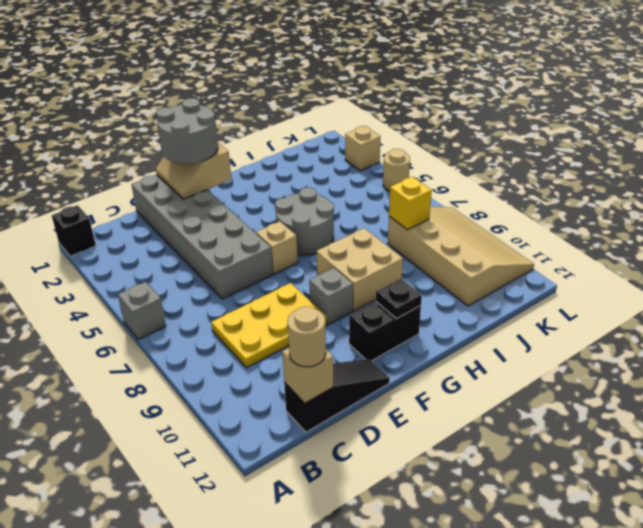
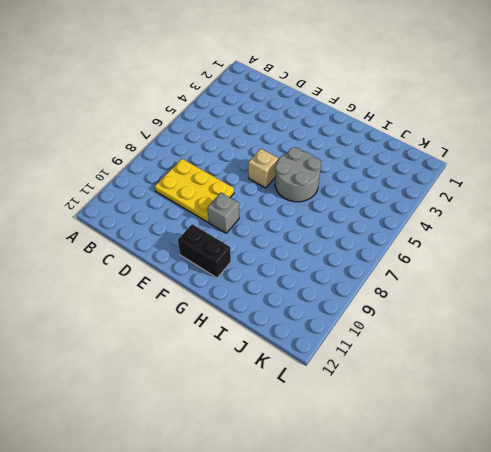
none -> black brick A1 level 1
none -> grey brick A6 level 1
none -> black slope C12:E12 level 1 top C

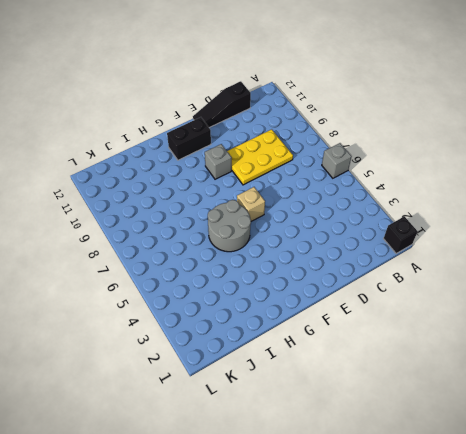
none -> grey brick D1:E6 level 1
none -> tan brick G8:H9 level 1
none -> tan slope J8:L11 level 1 top J

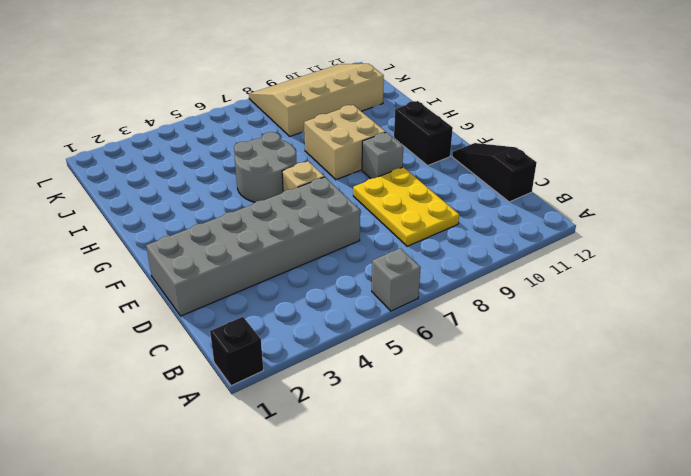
none -> tan brick L3 level 1
none -> tan round brick L5 level 1
none -> tan brick C12 level 2

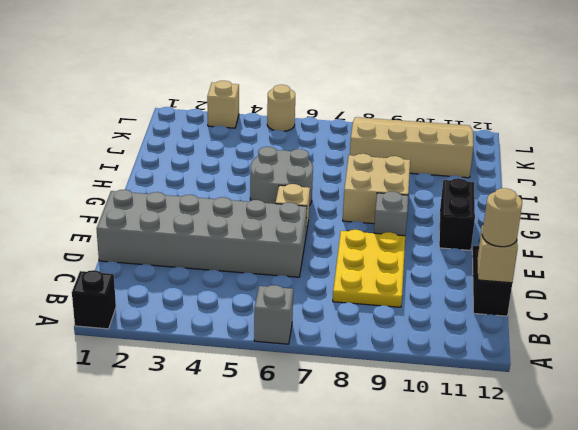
none -> tan slope E1:F2 level 2 top F
none -> black plate G11 level 2
none -> yellow brick J8 level 2

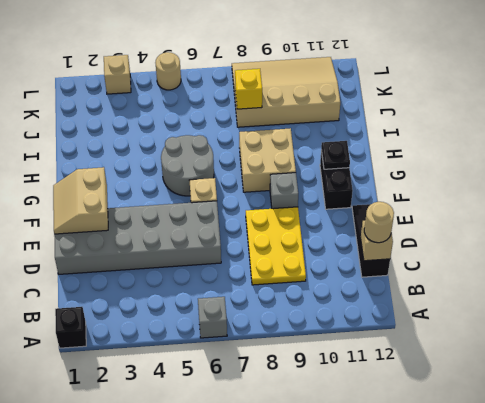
tan slope E1:F2 level 2 top 2 -> tan slope E1:F2 level 2 top F
none -> grey round brick E1:F2 level 3

